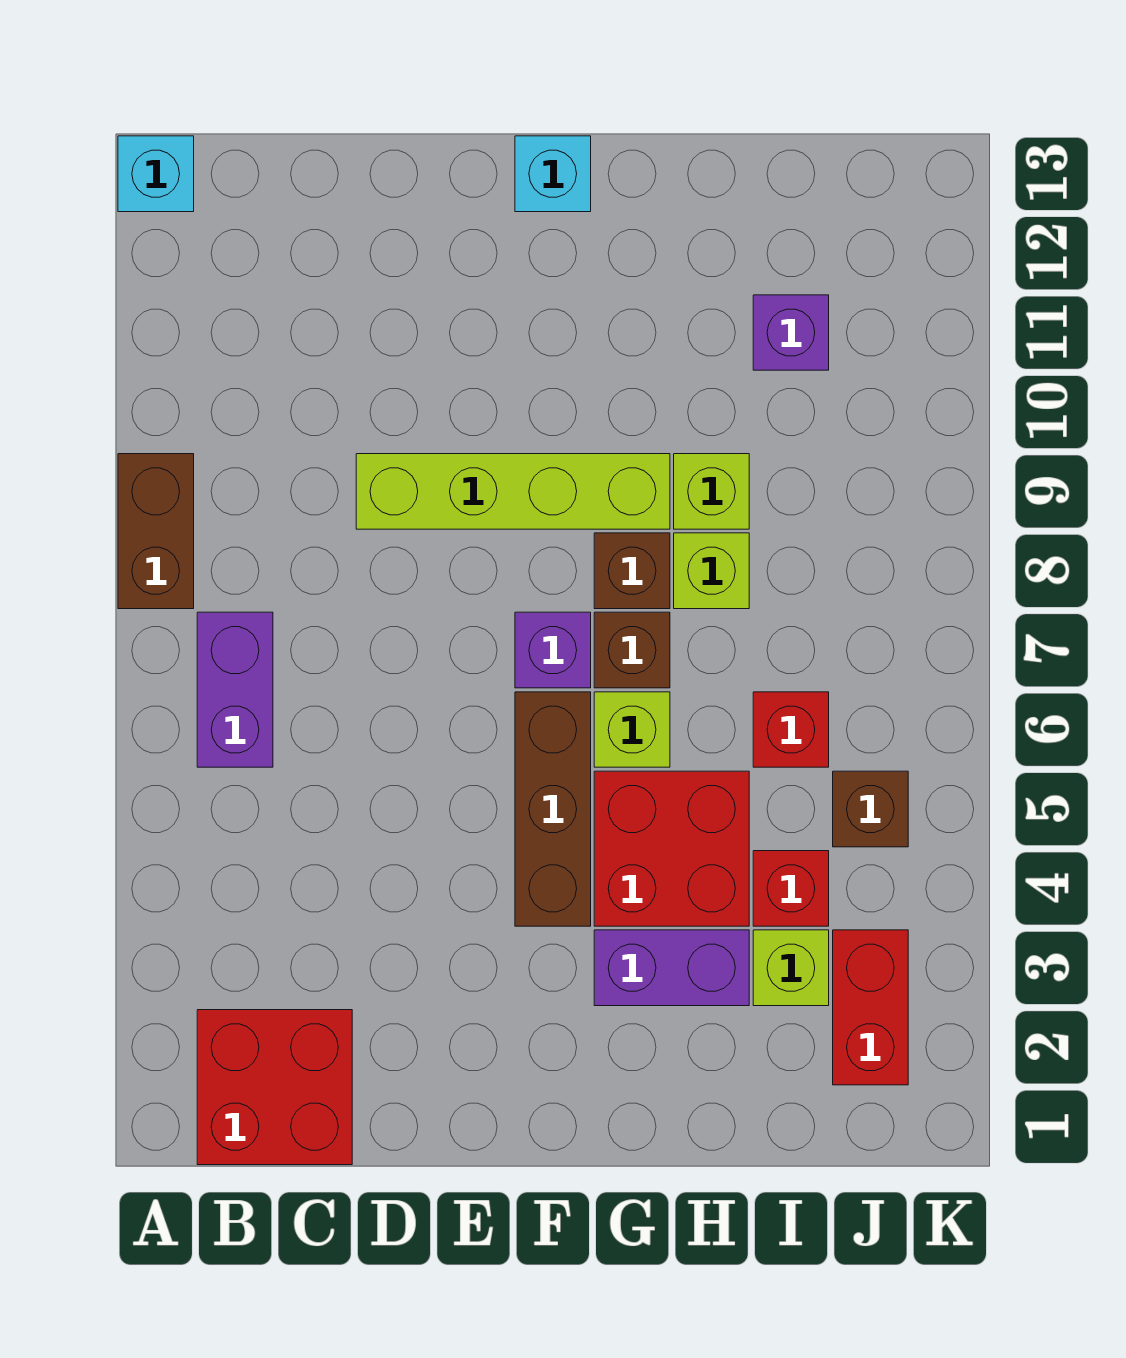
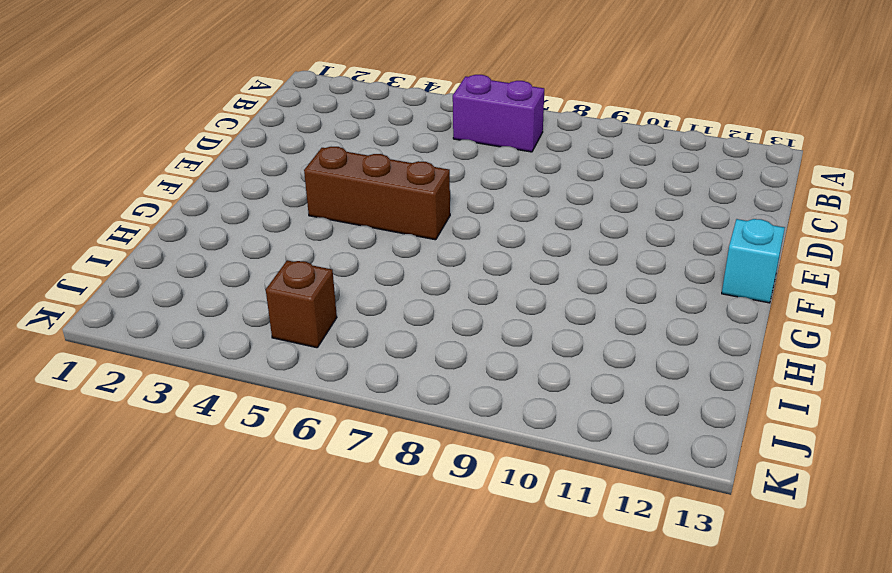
none -> brown brick A8:A9 level 1
none -> cyan brick A13 level 1
none -> red brick B1:C2 level 1

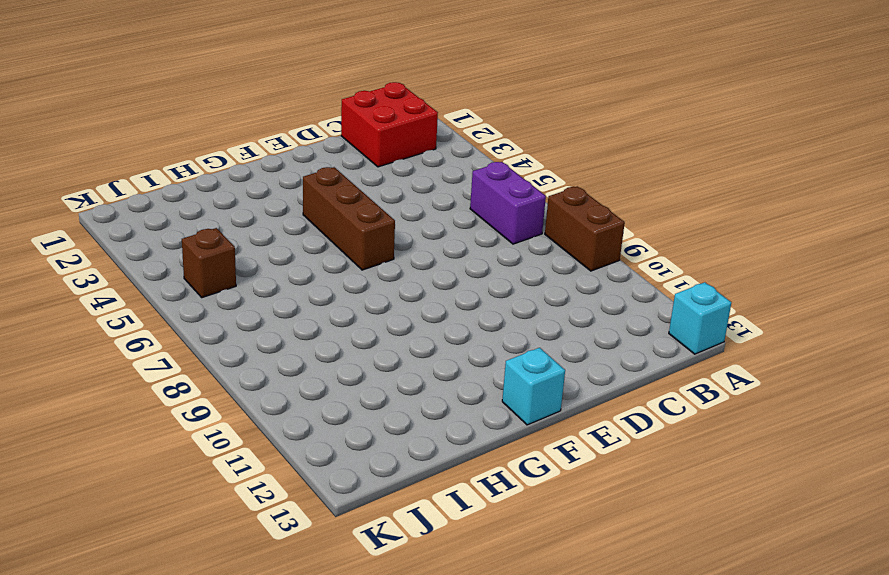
none -> lime brick D9:G9 level 1
none -> purple brick F7 level 1
none -> purple brick G3:H3 level 1

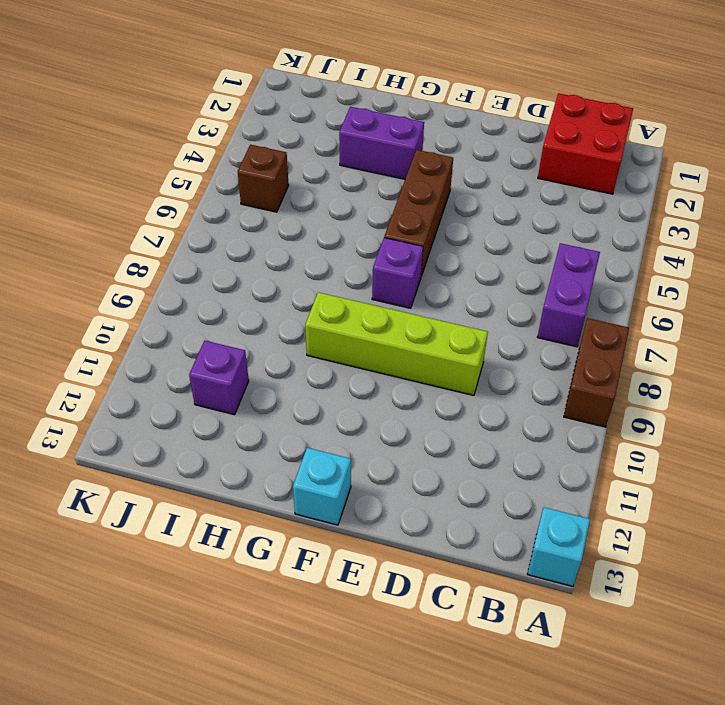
none -> red brick G4:H5 level 1
none -> lime brick G6 level 1
none -> brown brick G7 level 1

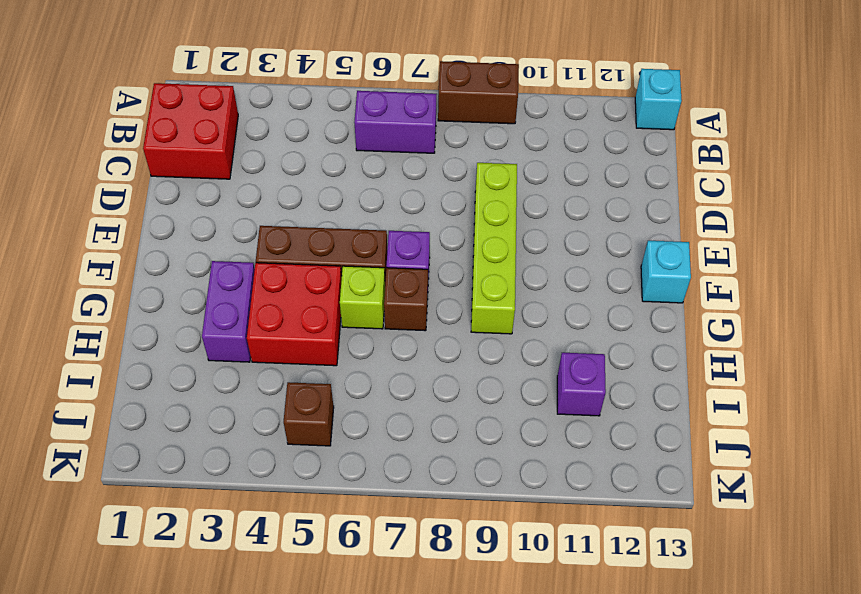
none -> brown brick G8 level 1
none -> lime brick H8 level 1
none -> lime brick H9 level 1

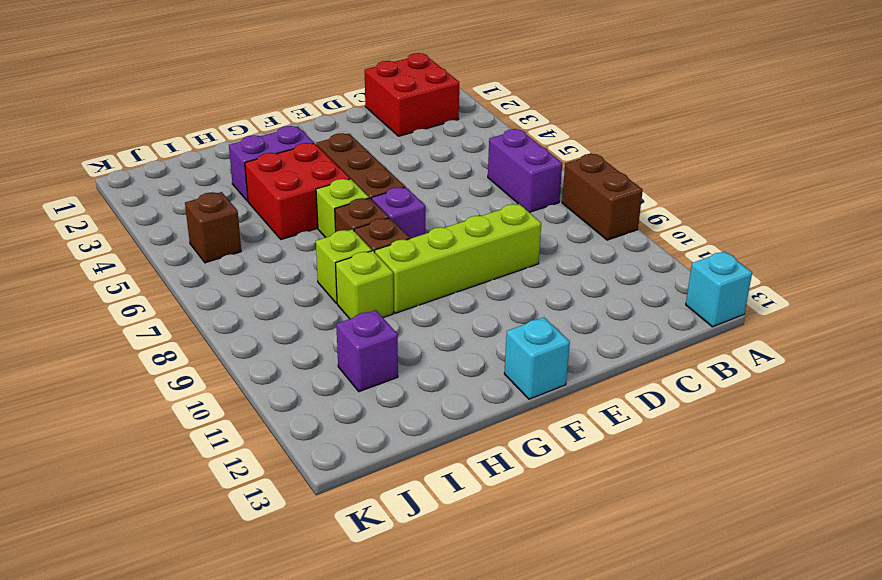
none -> lime brick I3 level 1
none -> red brick I4 level 1
none -> red brick I6 level 1

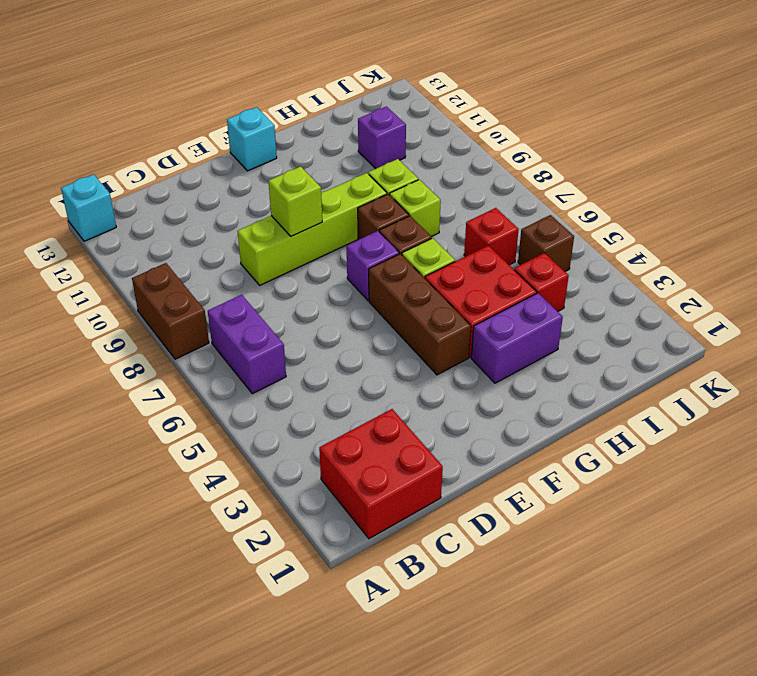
lime brick E9 level 2 -> lime brick I3 level 1
none -> red brick J2:J3 level 1

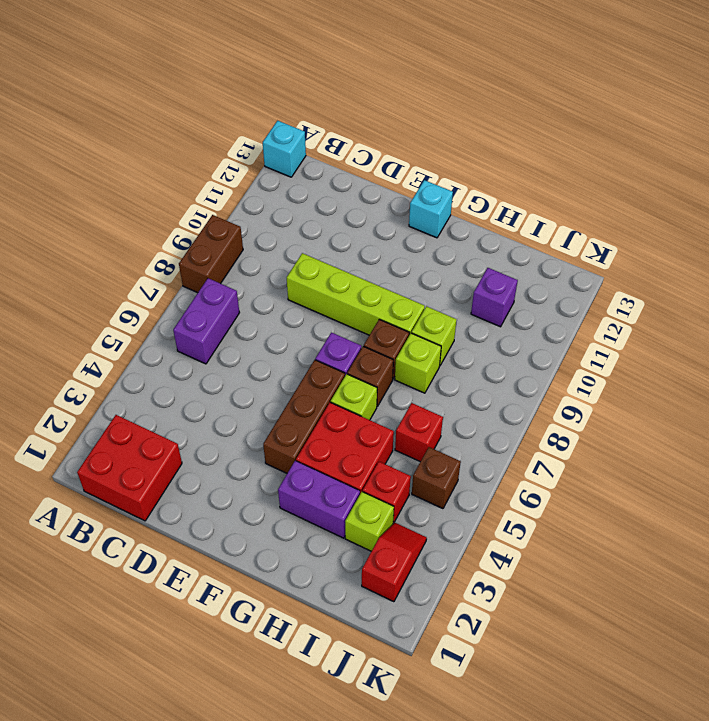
red slope J2:J3 level 1 top 2 -> red brick J2:J3 level 1

